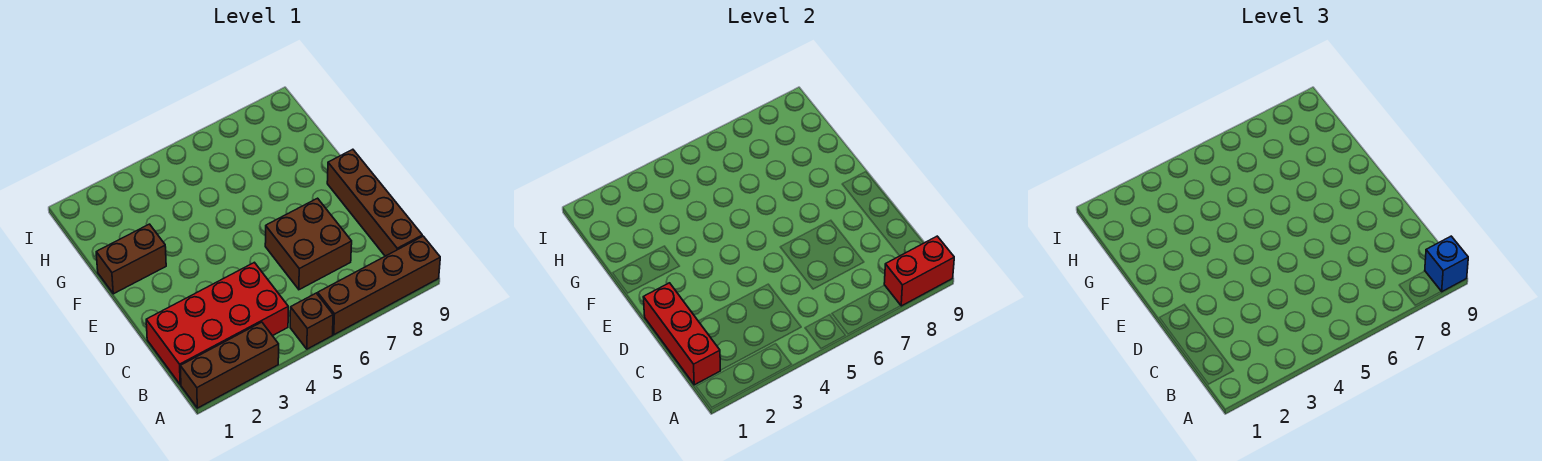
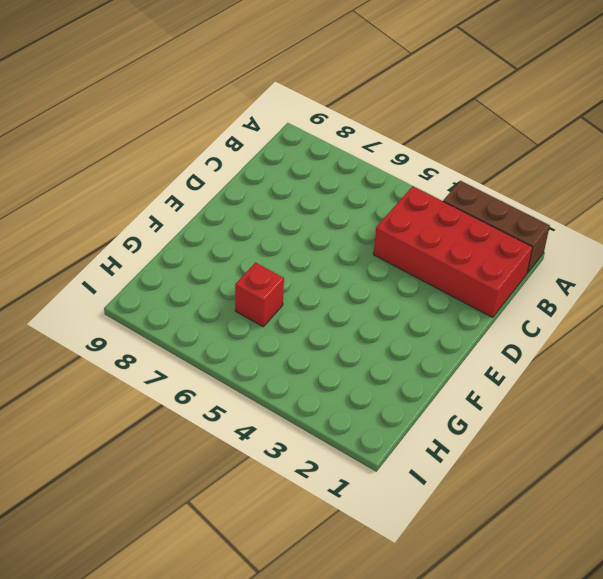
red brick G6 level 1 -> none
none -> brown brick A5 level 1
none -> brown brick A6:A9 level 1

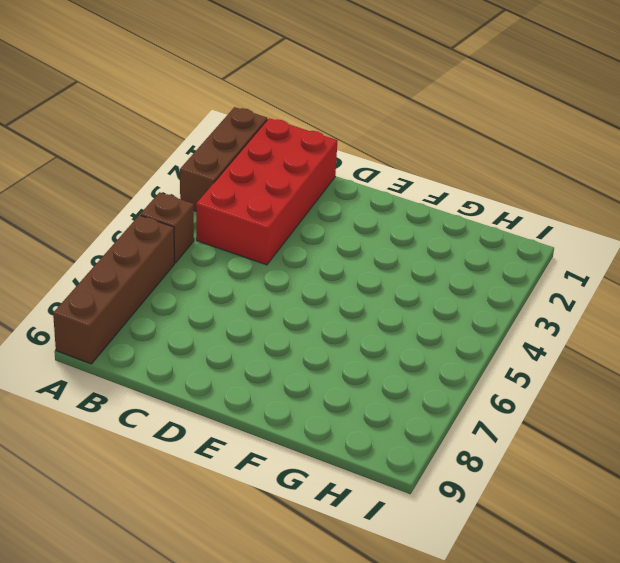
none -> brown brick B9:E9 level 1
none -> brown brick C6:D7 level 1

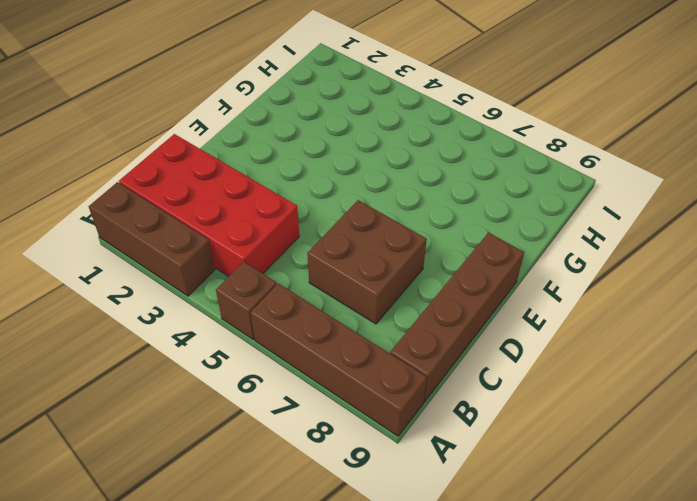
none -> brown brick F1:F2 level 1
none -> red brick A8:A9 level 2

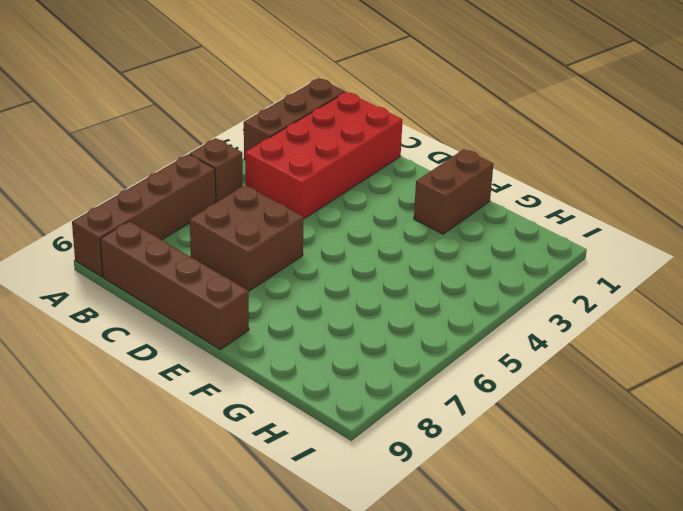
none -> red brick A8:A9 level 2
none -> red brick B1:D1 level 2

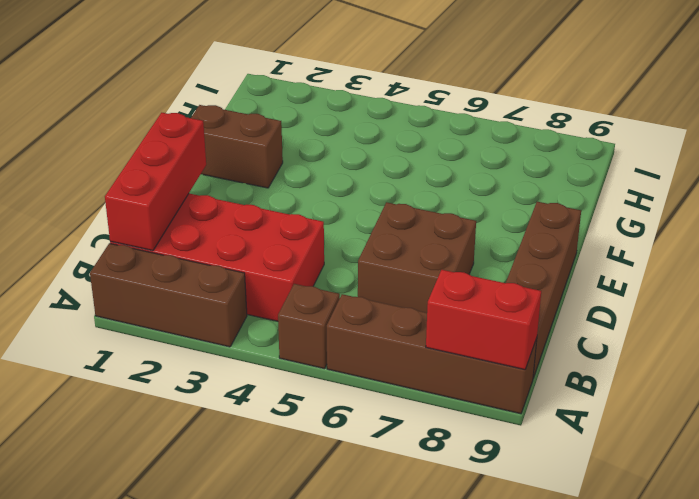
none -> blue brick A9 level 3

